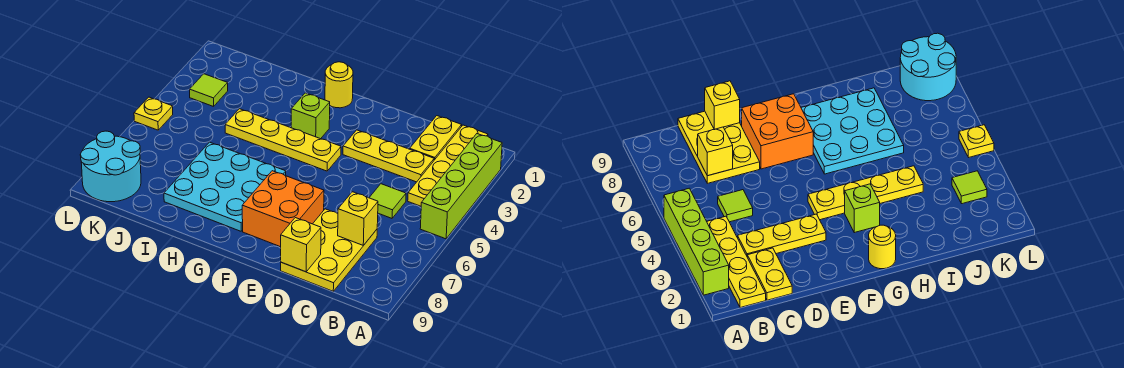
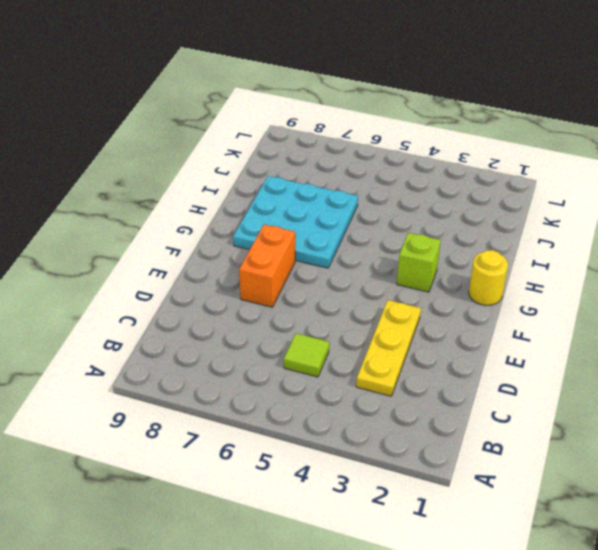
orange brick E7:F7 level 1 -> orange brick E7:F8 level 1
none -> lime brick A2:A5 level 1
none -> yellow plate B1:B4 level 1
none -> yellow plate C1:C2 level 1

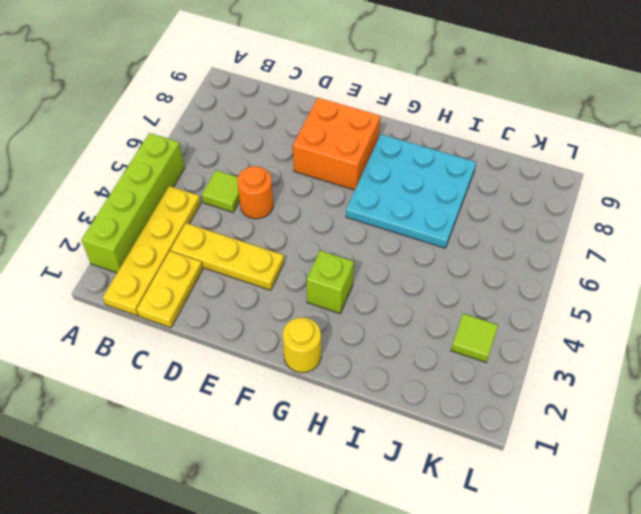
orange round brick D5 level 1 -> none
none -> yellow plate C7:D9 level 1
none -> yellow plate F4:I4 level 1
none -> cyan round brick K8:L9 level 1

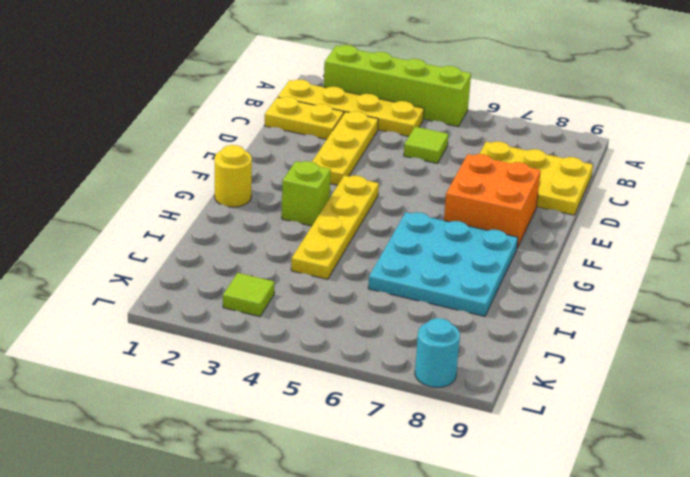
cyan round brick L8 level 1 -> cyan round brick K8:L9 level 1
none -> yellow plate L5 level 1
none -> yellow brick C7 level 2
none -> yellow brick D9 level 2

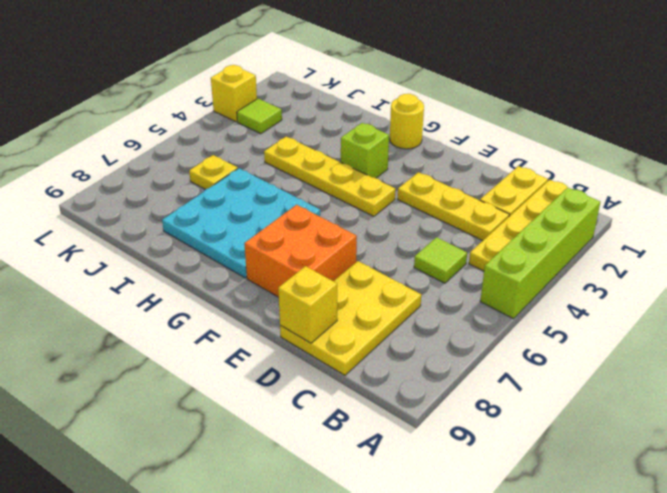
yellow plate J6 level 1 -> yellow plate L5 level 1
yellow brick L3 level 1 -> yellow brick C7 level 2
none -> cyan round brick K8:L9 level 1

